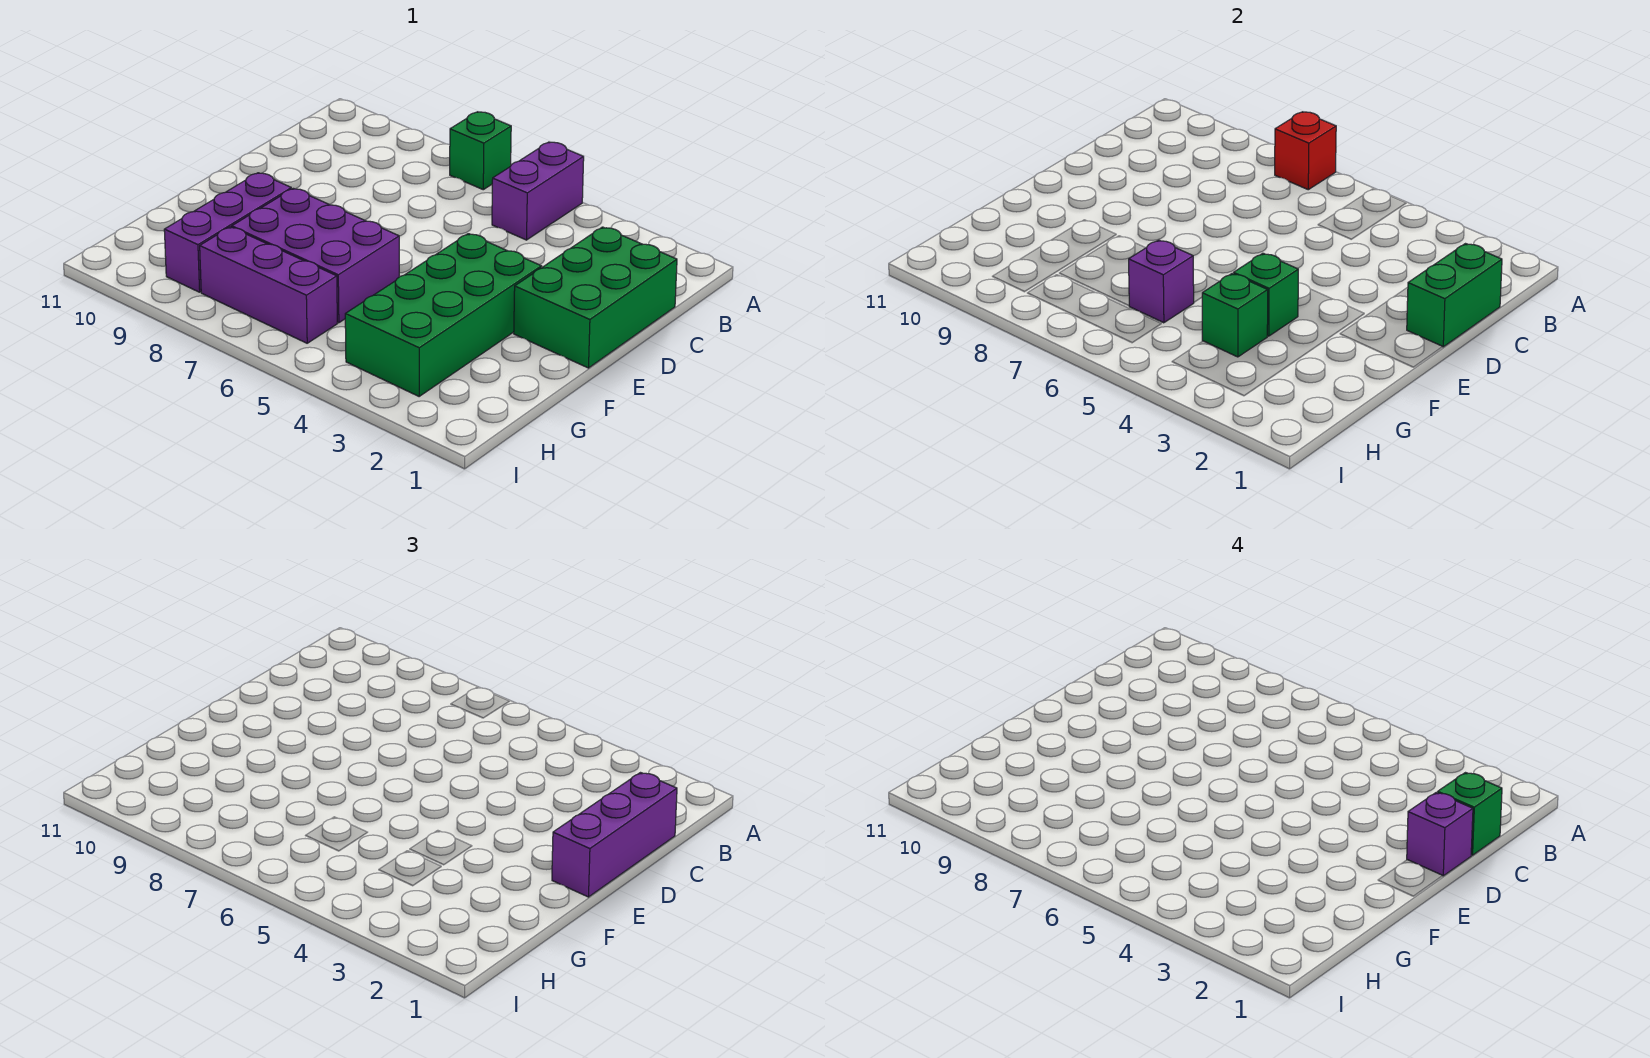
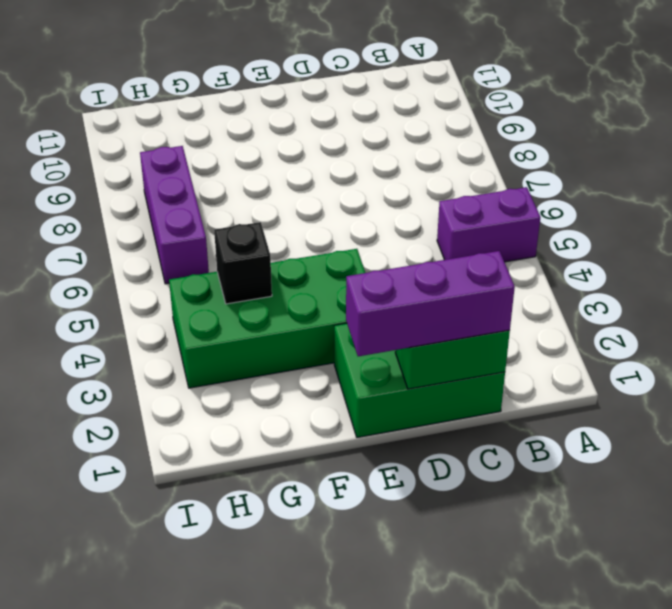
black brick G4 level 2 -> green brick G4 level 2
none -> green brick A7 level 1
none -> purple brick F6:G8 level 1
none -> purple brick F9:H9 level 1

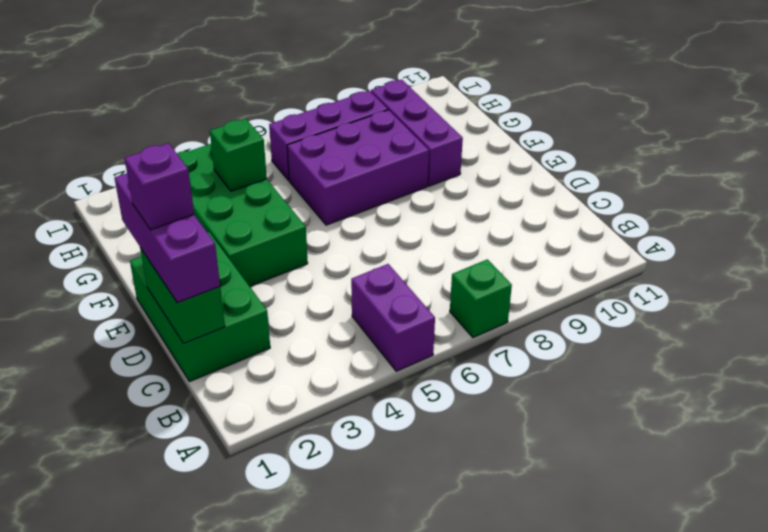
none -> red brick A7 level 2
none -> green brick F4 level 2
none -> purple brick G6 level 2

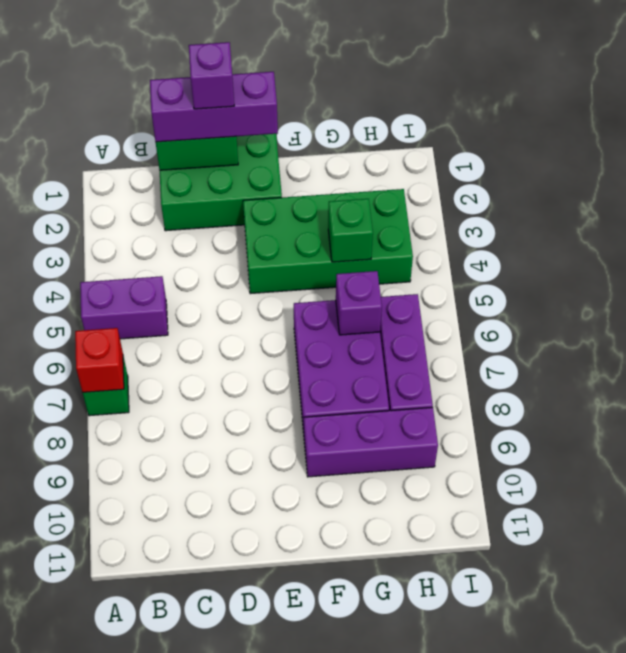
none -> green brick F4 level 2
none -> green brick C1 level 4

